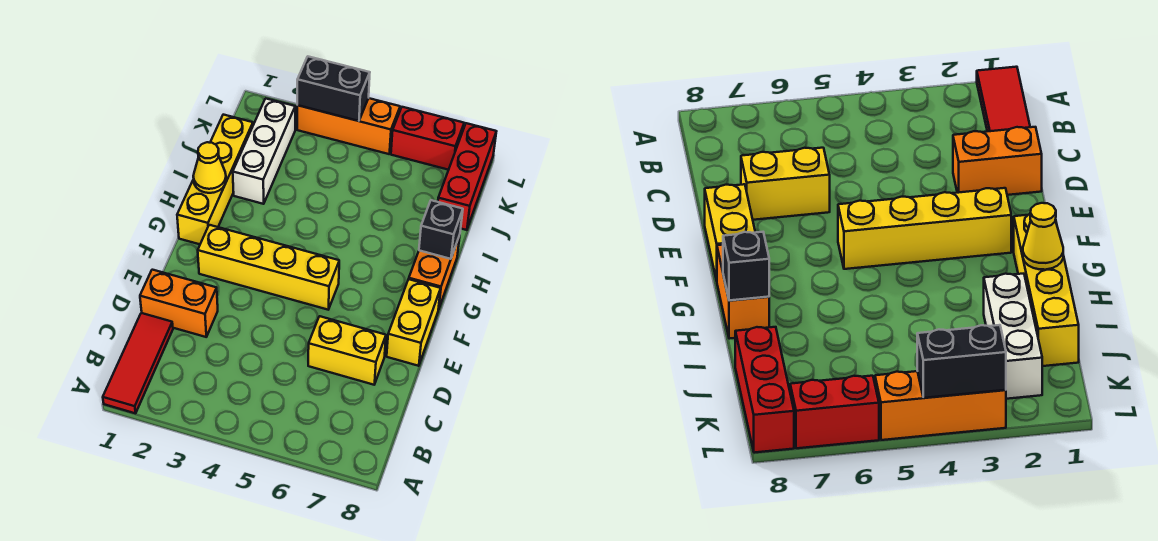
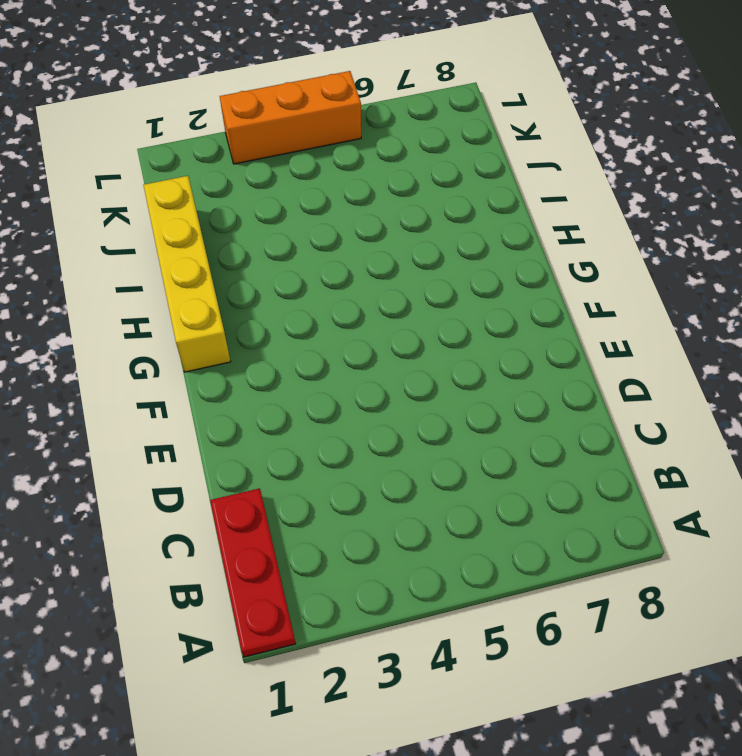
red plate A1:C1 level 1 -> red tile A1:C1 level 1
none -> orange brick D1:D2 level 1
none -> yellow brick D6:D7 level 1
none -> yellow brick E8:F8 level 1

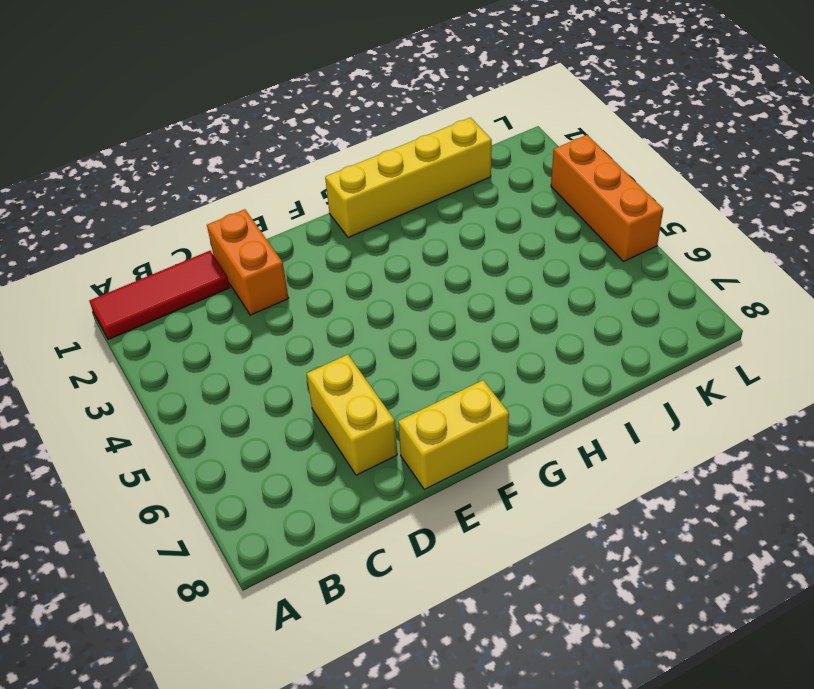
none -> yellow brick F2:F5 level 1
none -> orange brick G8:H8 level 1
none -> white brick I2:K2 level 1

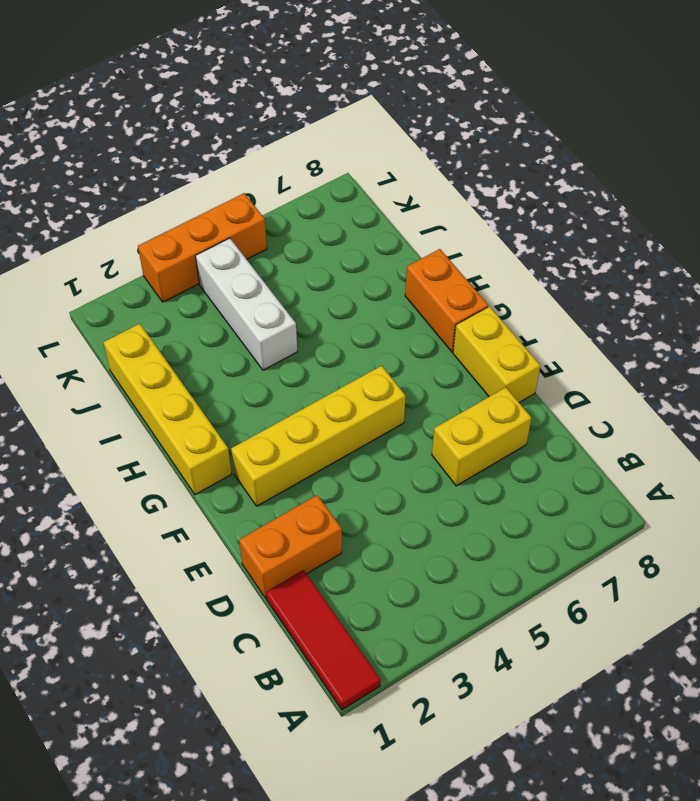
white brick I4:K4 level 1 -> white brick I2:K2 level 1
none -> red brick J8:L8 level 1
none -> red brick L6:L7 level 1
none -> yellow cone H1 level 2

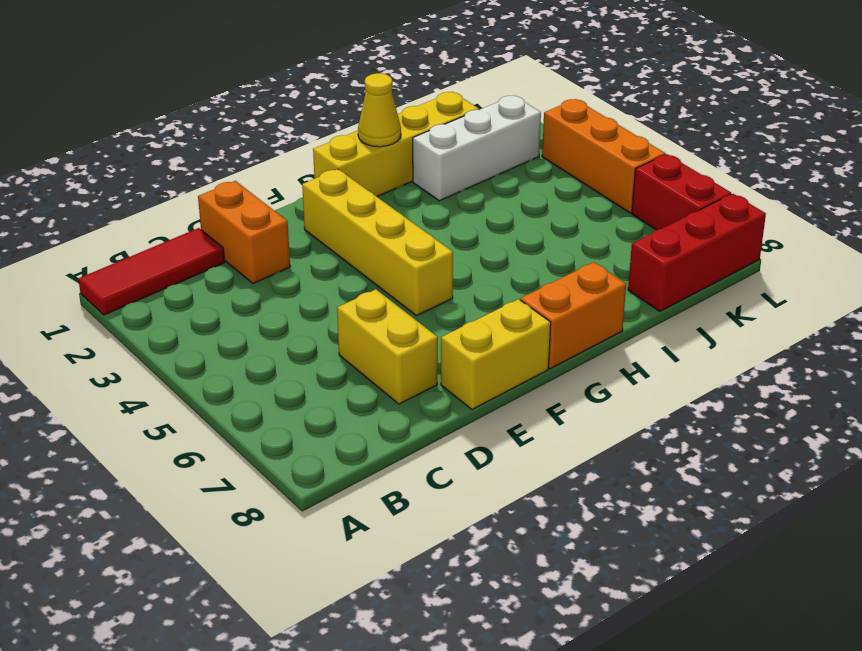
none -> black brick H8 level 2
none -> black brick L3:L4 level 2

